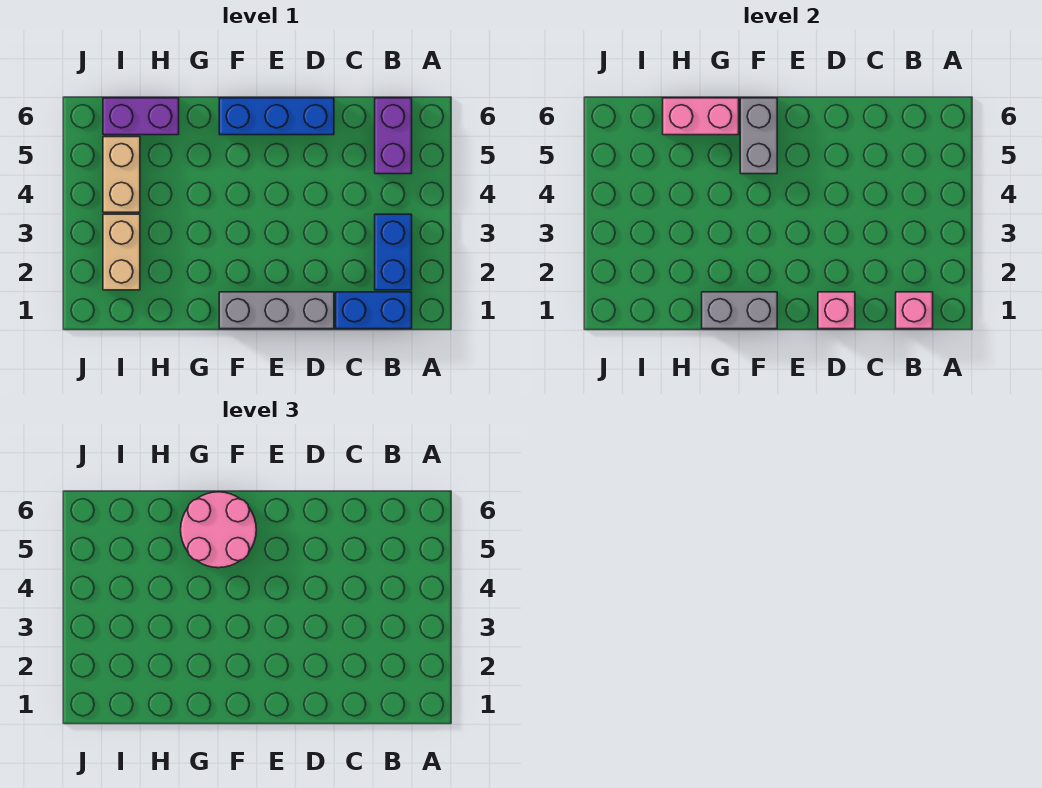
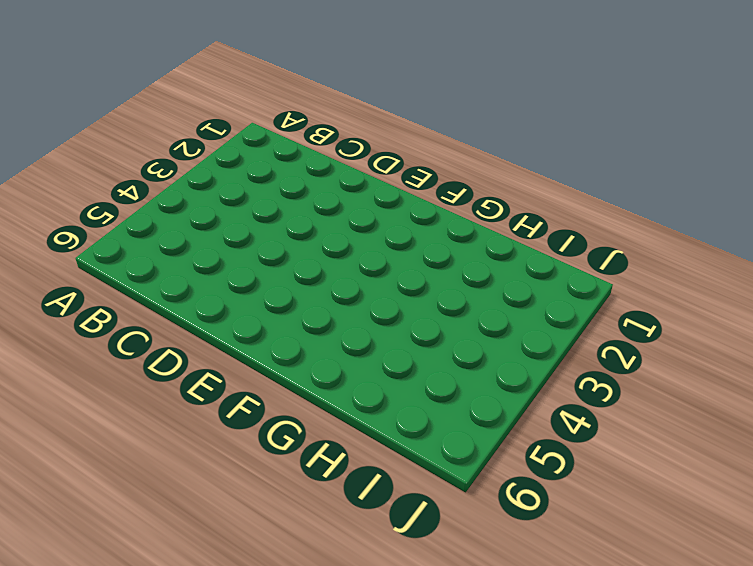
none -> blue brick B1:C1 level 1
none -> blue brick B2:B3 level 1
none -> purple brick B5:B6 level 1

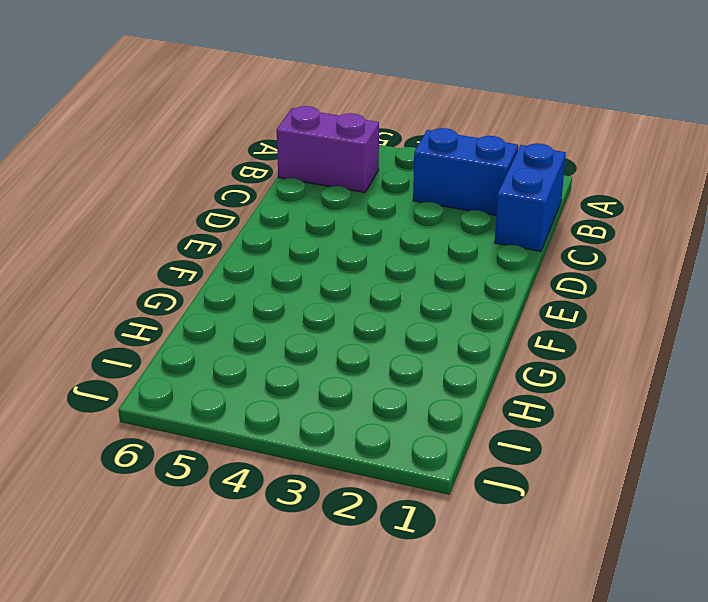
none -> grey brick D1:F1 level 1
none -> blue brick D6:F6 level 1
none -> purple brick H6:I6 level 1

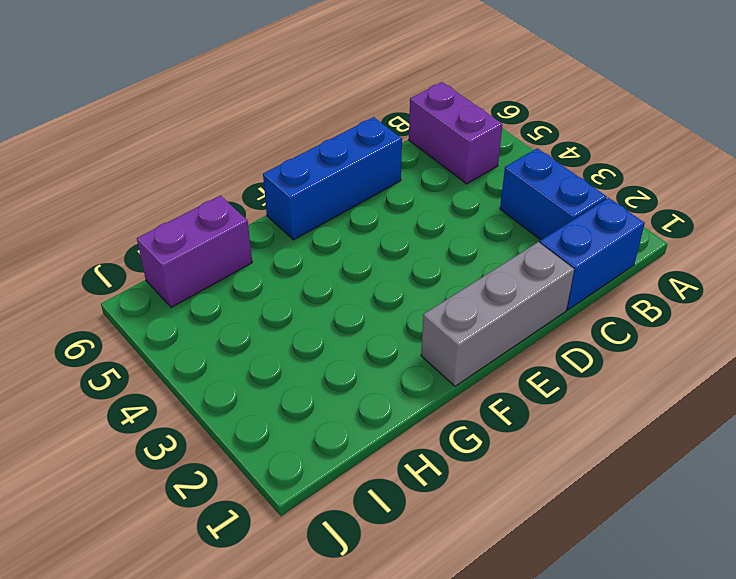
none -> tan brick I2:I3 level 1
none -> tan brick I4:I5 level 1
none -> pink brick B1 level 2

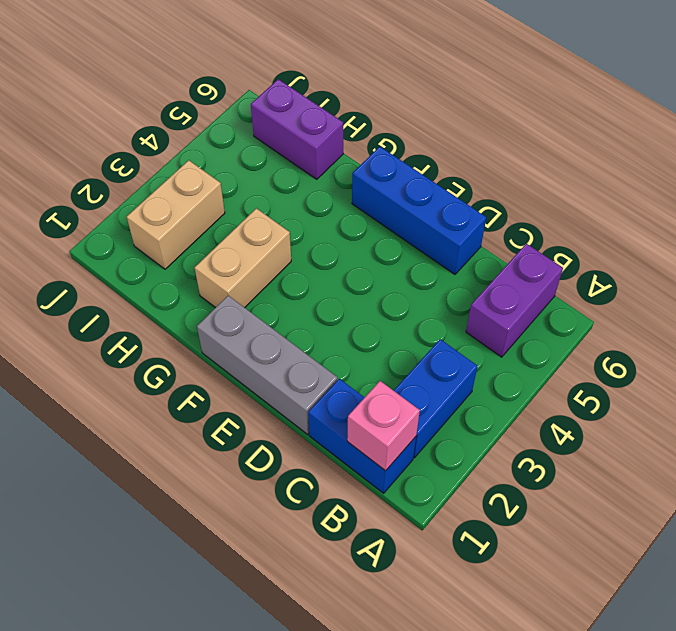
tan brick G2:G3 level 1 -> tan brick I4:I5 level 1
none -> pink brick D1 level 2
none -> grey brick F1:G1 level 2
none -> grey brick F5:F6 level 2

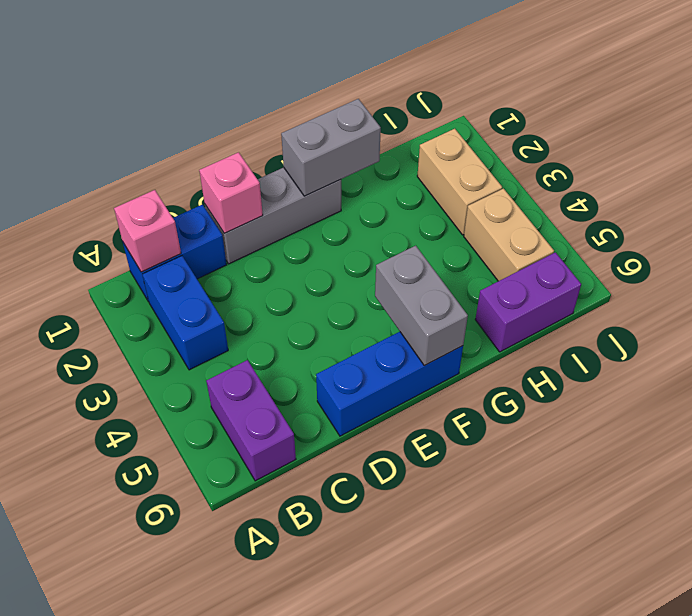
none -> pink brick G6:H6 level 2
none -> pink round brick F5:G6 level 3

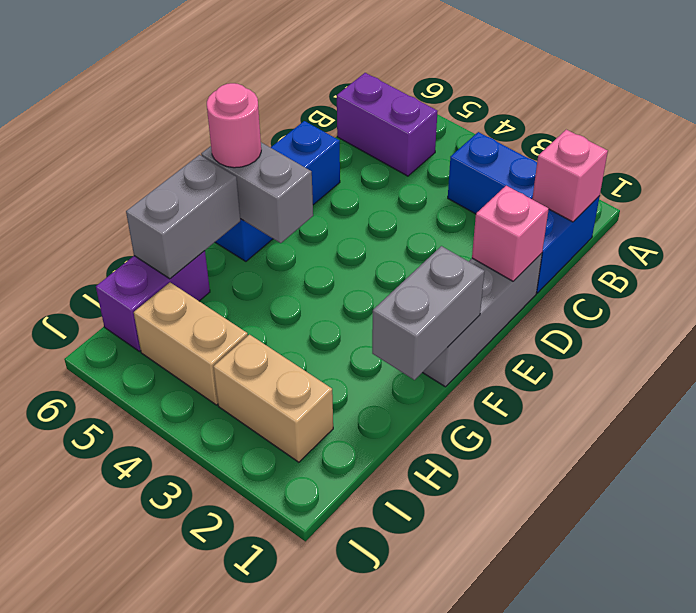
pink round brick F6 level 3 -> pink round brick F5:G6 level 3
grey brick G6:H6 level 2 -> pink brick G6:H6 level 2

